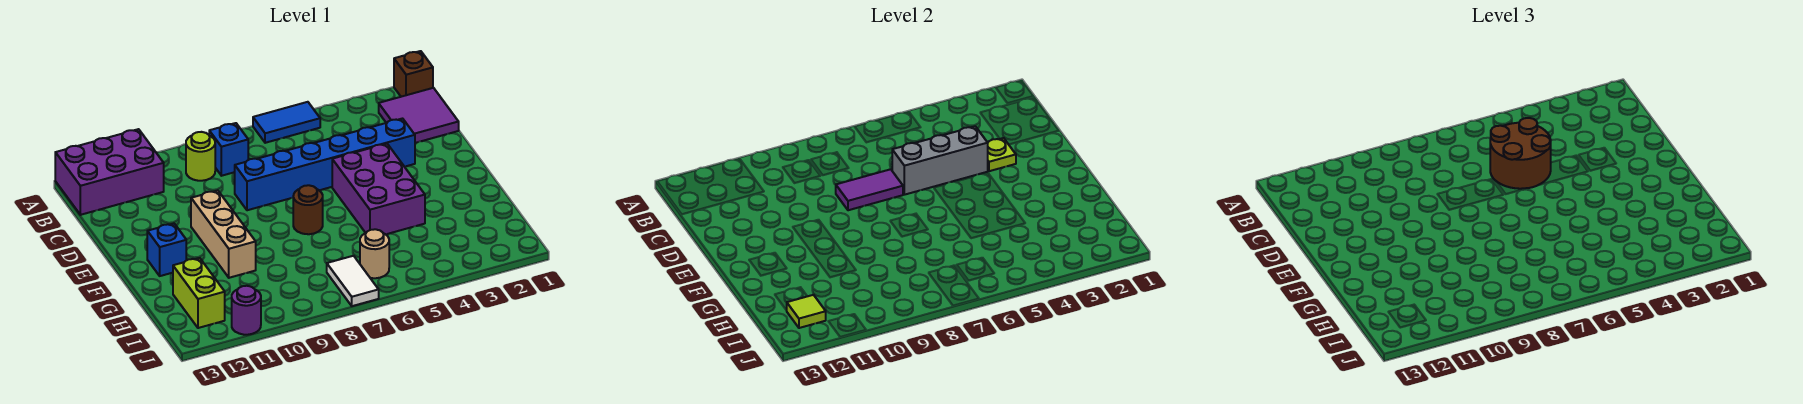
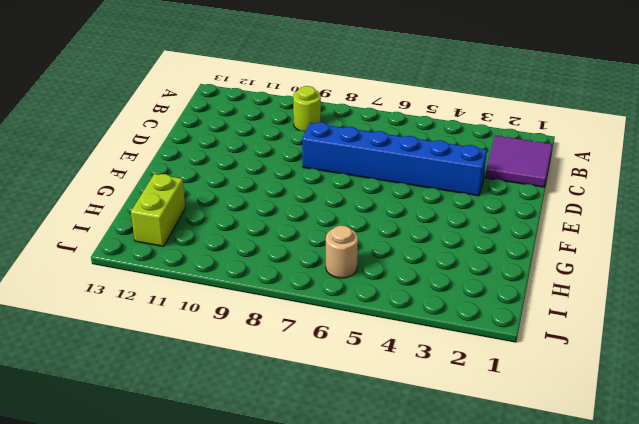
none -> brown brick A1 level 1
none -> blue tile A5:A6 level 1
none -> purple brick A11:B13 level 1

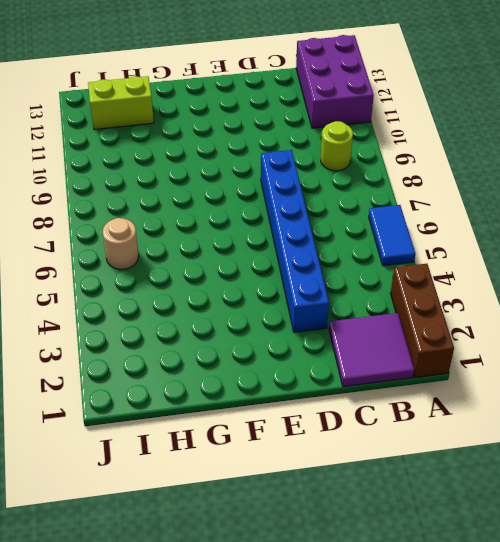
brown brick A1:A3 level 1 -> brown brick A1 level 1
none -> blue brick B8 level 1
none -> purple brick E4:G5 level 1
none -> tan brick E10:G10 level 1

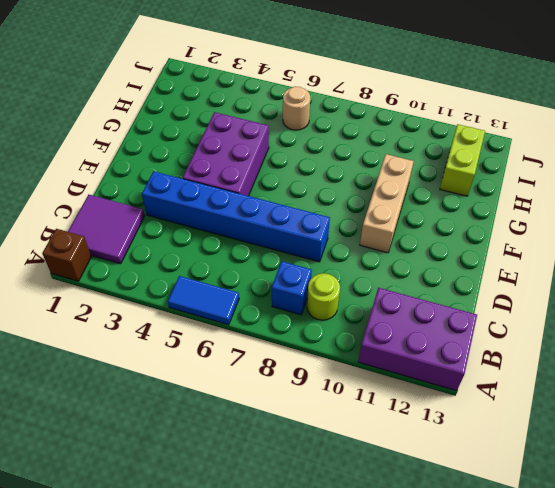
none -> brown round brick F7 level 1
none -> blue brick F12 level 1
none -> white tile I7:J7 level 1

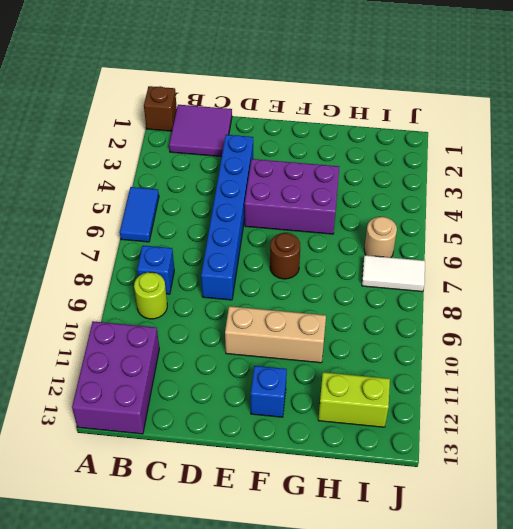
none -> purple round brick J11 level 1
none -> lime plate D3 level 2
none -> grey brick D4:D6 level 2

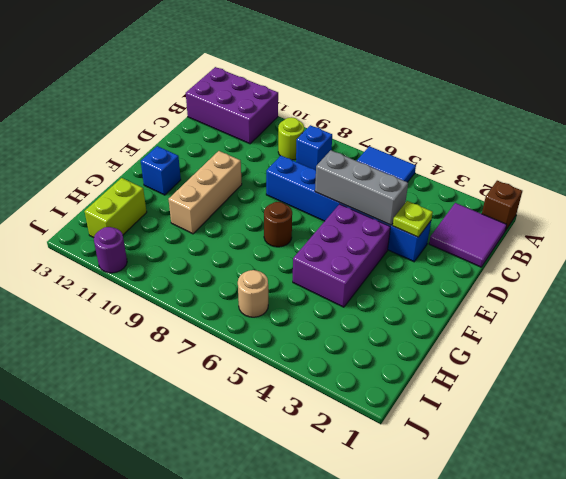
none -> white tile I7:J7 level 1
none -> purple tile D7:D8 level 2
none -> lime tile I12 level 2

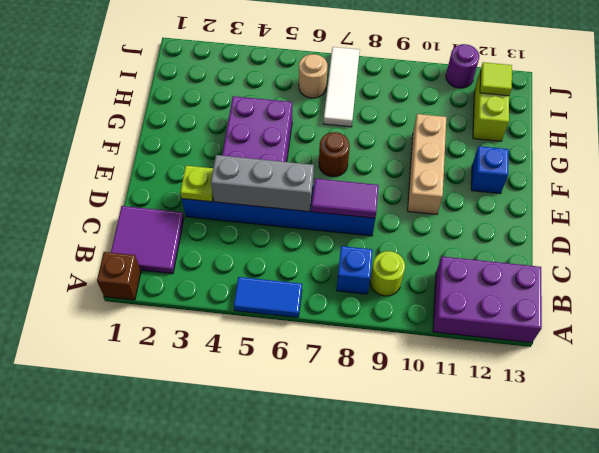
white tile H7:J7 level 1 -> white tile I7:J7 level 1
none -> brown round brick C5:D6 level 3

